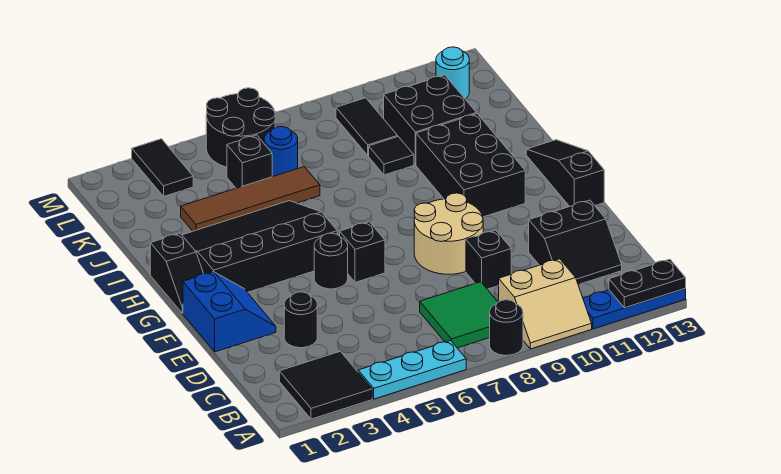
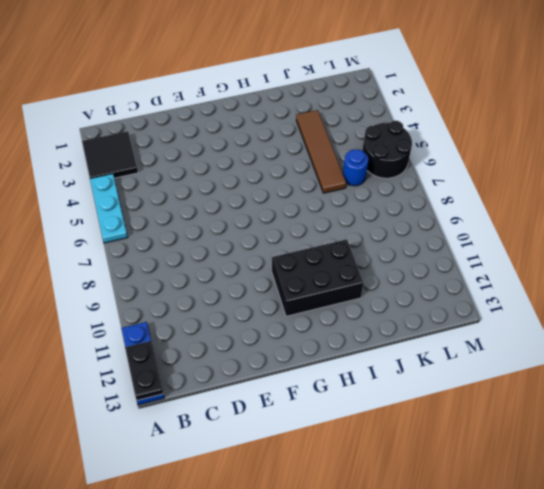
none -> black round brick A8 level 1
none -> tan slope A9:B10 level 1 top B
none -> green tile B7:C8 level 1

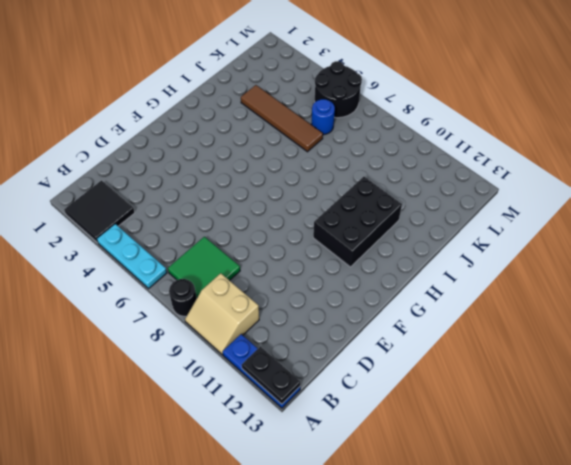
none -> black slope C11:D12 level 1 top D
none -> black round brick D3 level 1
none -> black brick D9 level 1

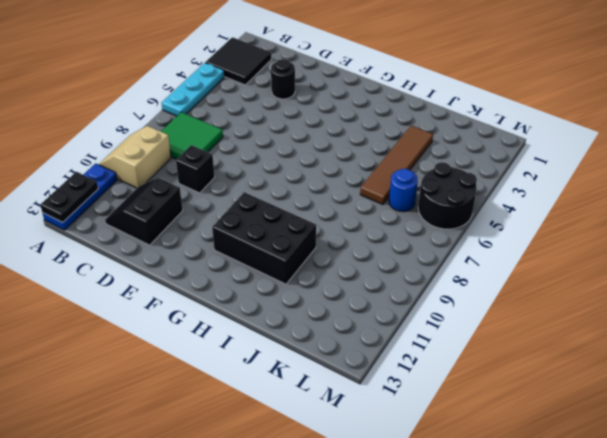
none -> black round brick A8 level 1
none -> blue slope E1:F2 level 1 top 1
none -> tan round brick E8:F9 level 1

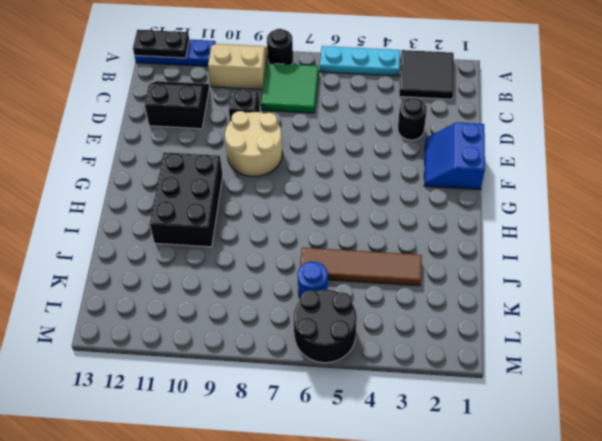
none -> black round brick F5 level 1
none -> black brick F6 level 1
none -> black slope F13:H13 level 1 top F

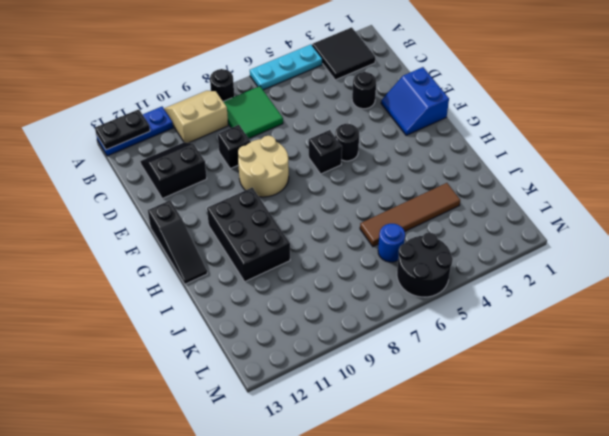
none -> black slope G1:H1 level 1 top H
none -> black slope G2:I5 level 1 top G
none -> black tile J9 level 1

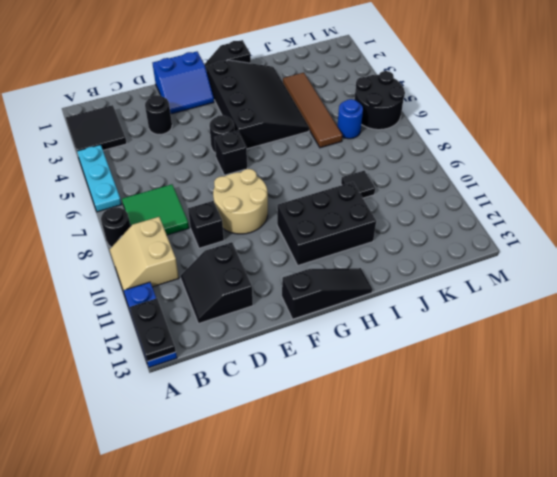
none -> black brick J10:K11 level 1
none -> black brick K5 level 1
none -> black tile K9:L9 level 1

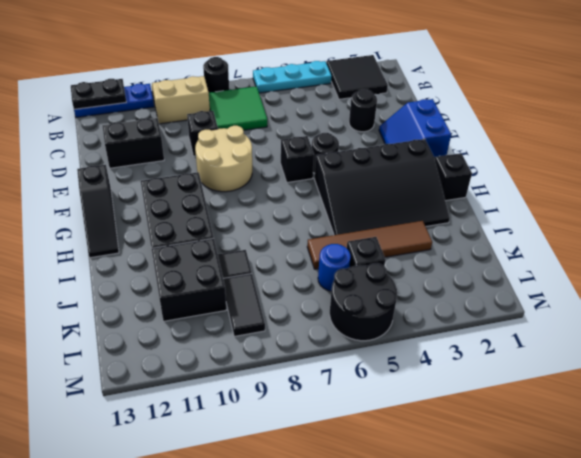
none -> black tile L3:M3 level 1
none -> cyan round brick L12 level 1

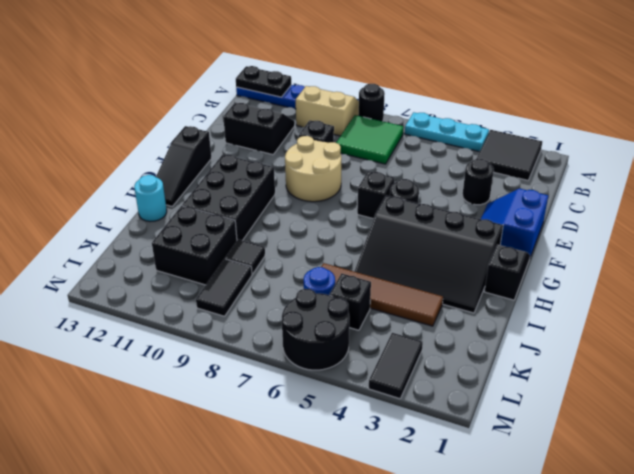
cyan round brick I13 level 1 -> cyan round brick L12 level 1

